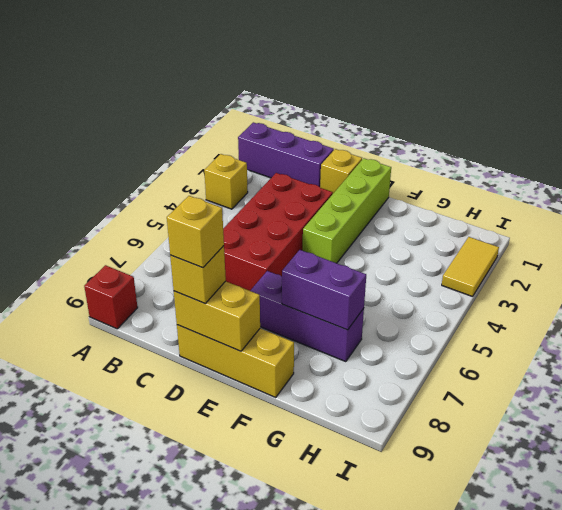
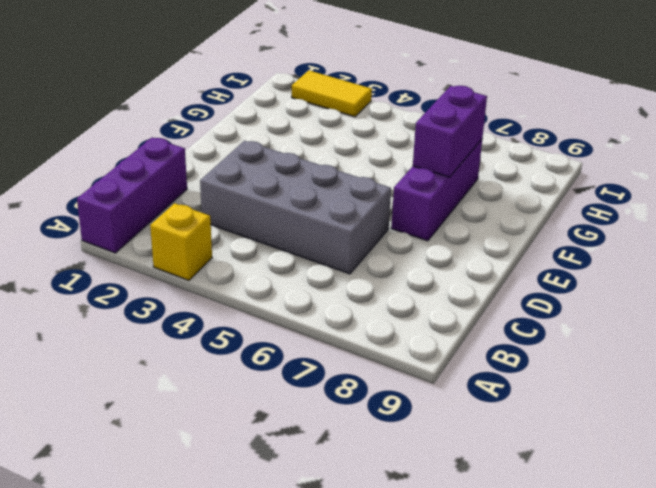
grey brick C3:D6 level 1 -> red brick C3:D6 level 1
none -> red brick A9 level 1
none -> yellow brick D1 level 1
none -> yellow brick D9:F9 level 1

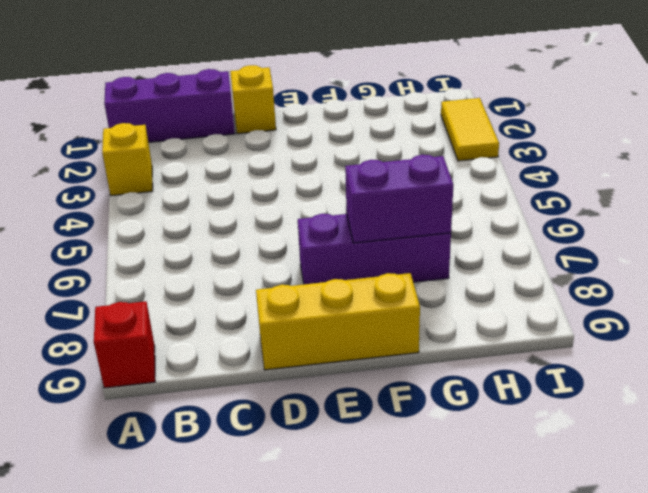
none -> red brick C3:D6 level 1
none -> lime brick E1:E4 level 1
none -> yellow brick D9:E9 level 2

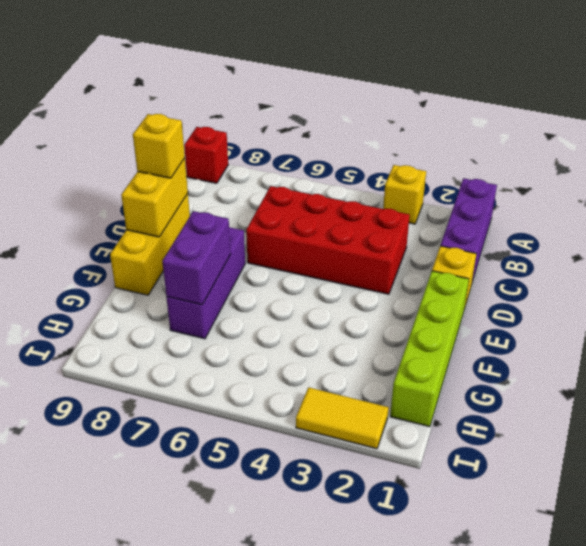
lime brick E1:H1 level 1 -> lime brick E1:E4 level 1
none -> yellow brick D9 level 4

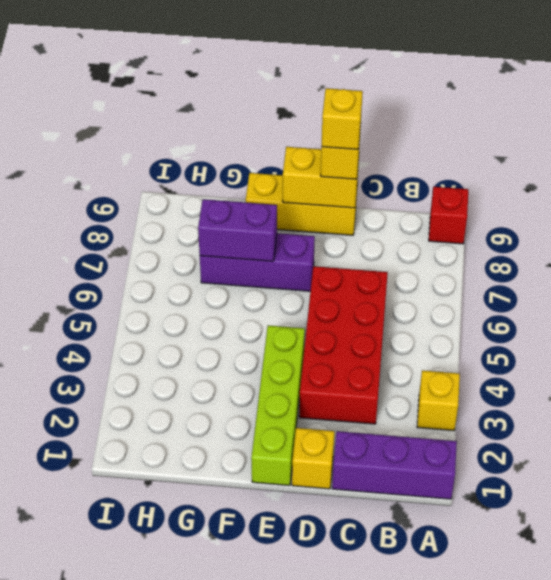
none -> yellow tile I2:I3 level 1

